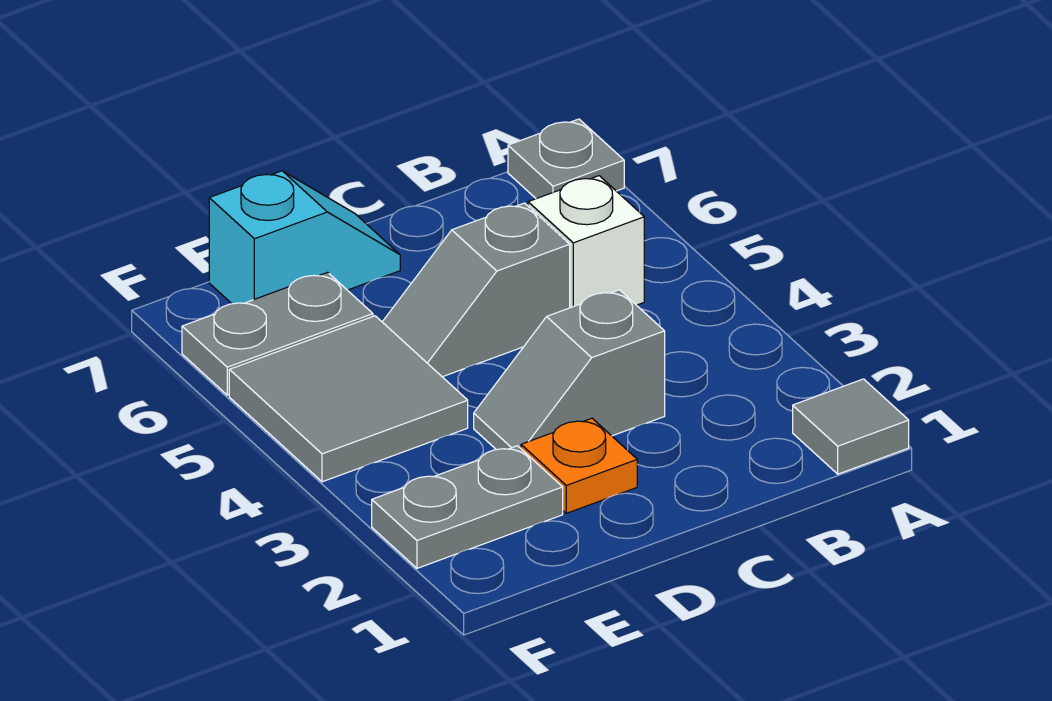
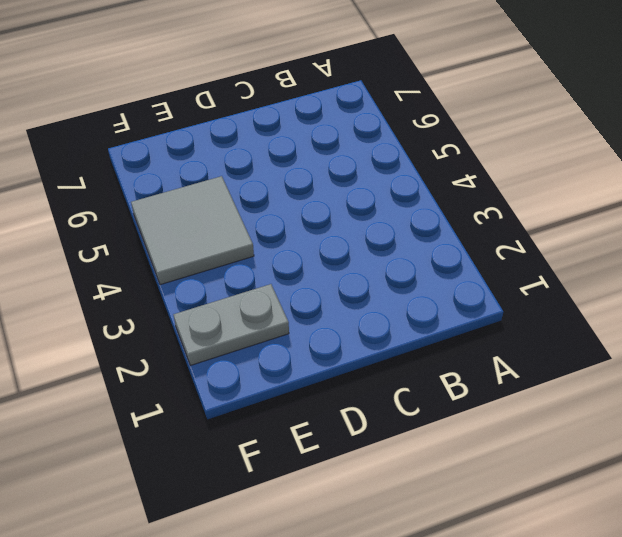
none -> grey tile A1 level 1
none -> grey plate A7 level 1

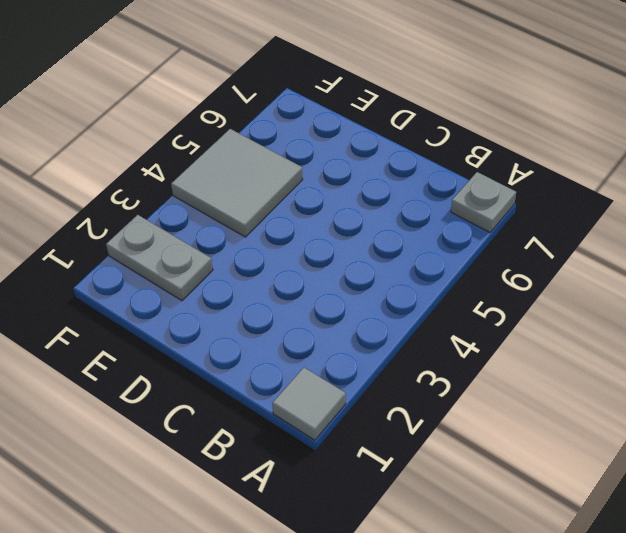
none -> white brick B5 level 1
none -> grey slope C3:D3 level 1 top C

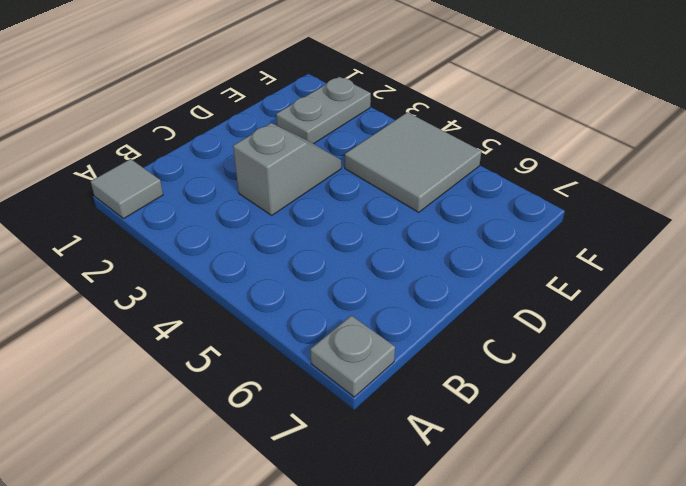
none -> white brick B5 level 1
none -> grey slope C5:D5 level 1 top C

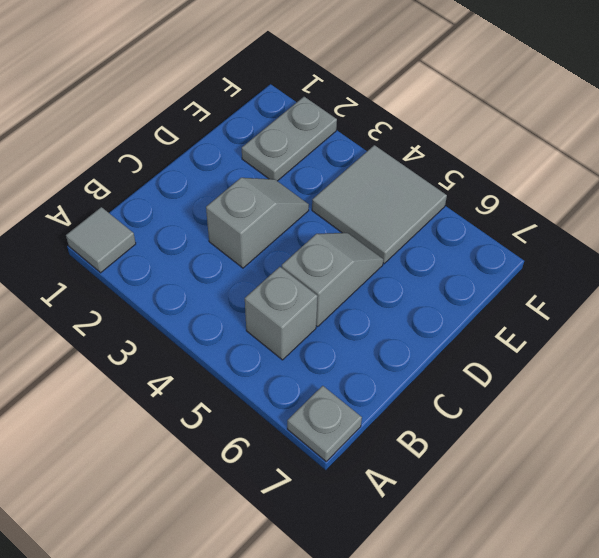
grey brick B5 level 1 -> white brick B5 level 1
none -> orange plate D2 level 1
none -> cyan slope D7:E7 level 1 top E

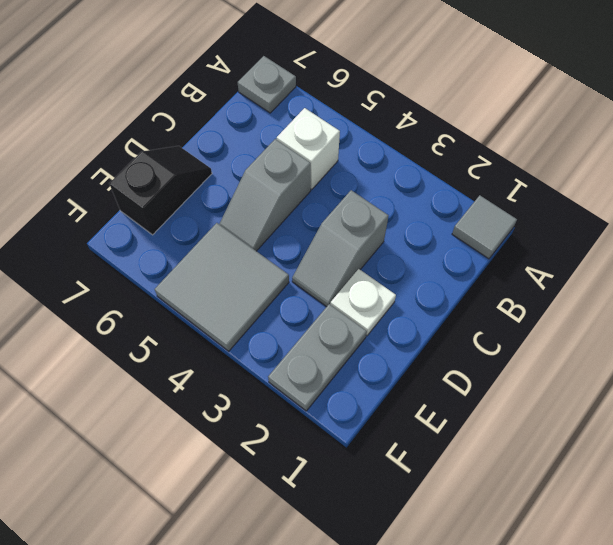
white plate D2 level 1 -> orange plate D2 level 1
black slope D7:E7 level 1 top E -> cyan slope D7:E7 level 1 top E
none -> grey plate E6:F6 level 1

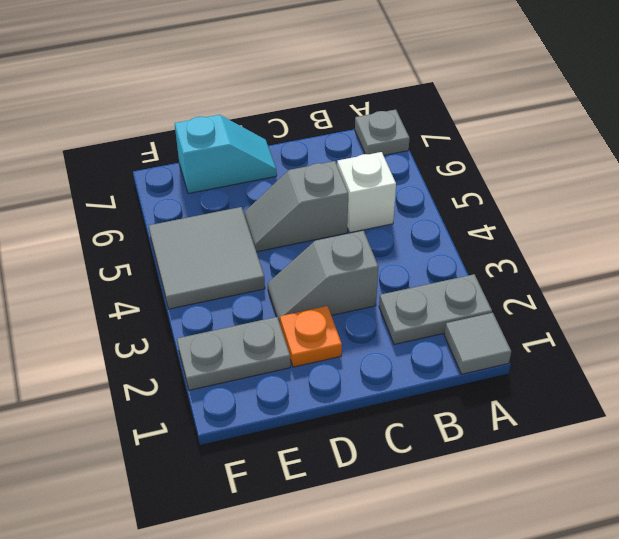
grey plate A2:B2 level 1 -> grey plate E6:F6 level 1

